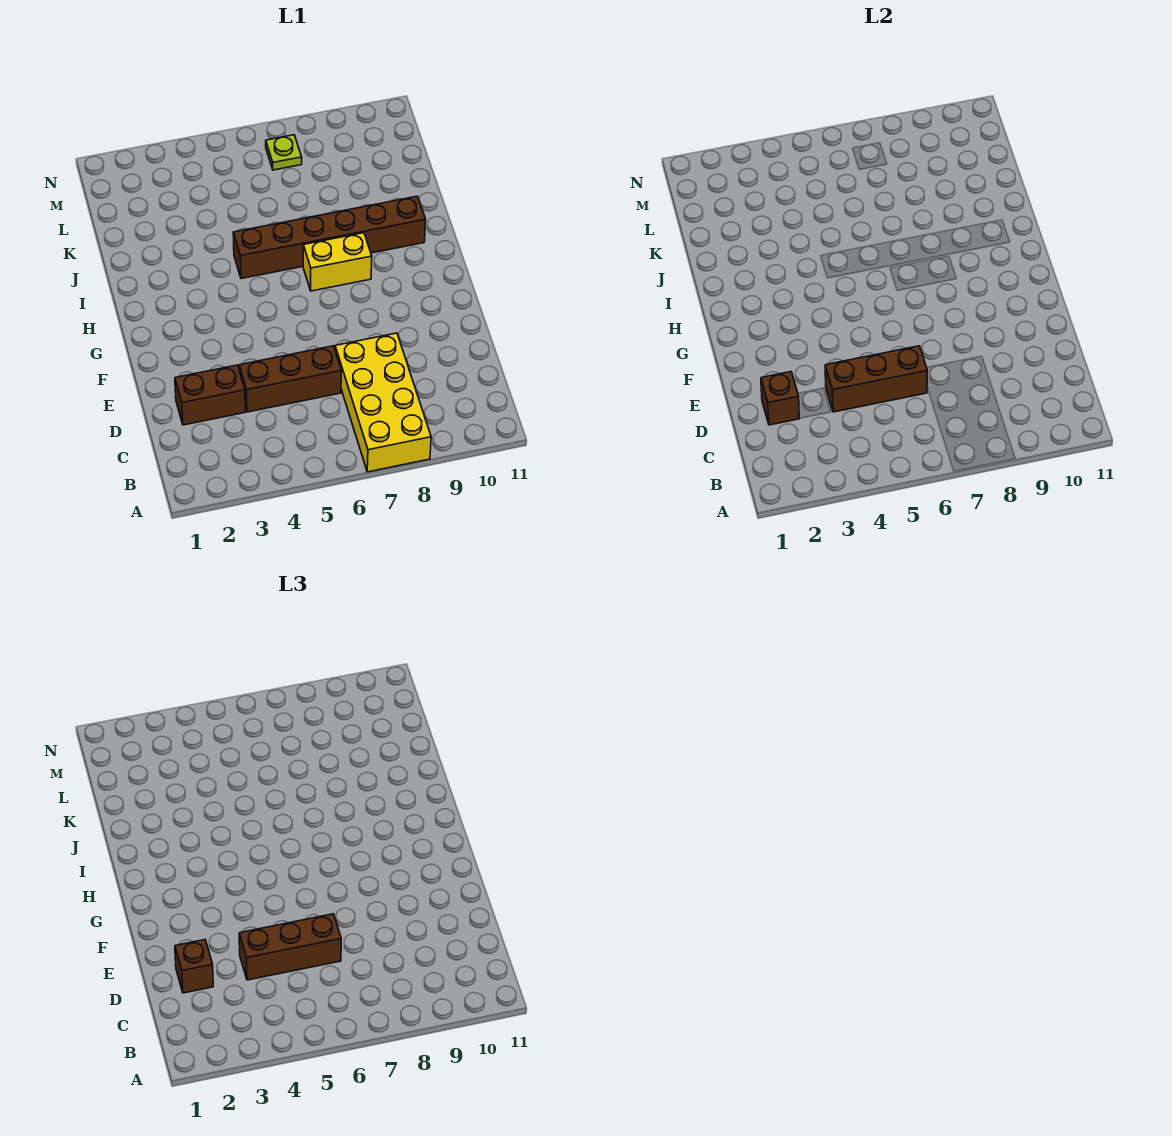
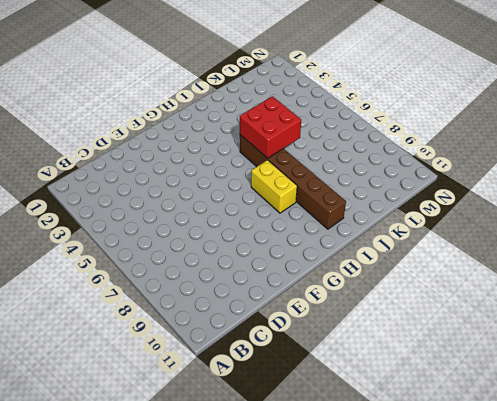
red brick I5:J6 level 2 -> none
none -> yellow brick A7:D8 level 1
none -> brown brick D2:D3 level 1

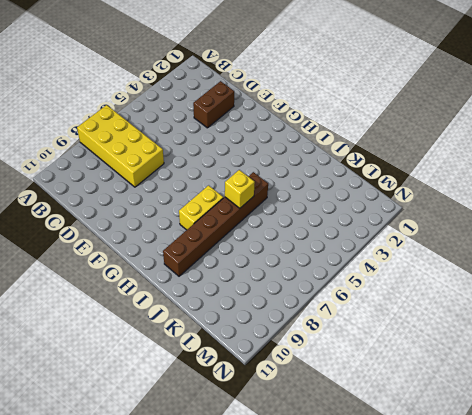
yellow brick I6 level 2 -> none
none -> brown brick D4:D6 level 1
none -> lime plate M7 level 1

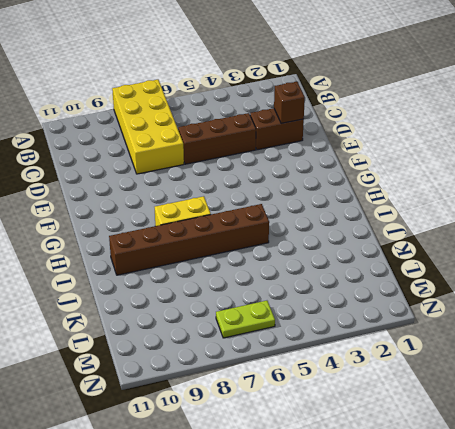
lime plate M6:M7 level 1 -> lime plate M7 level 1
none -> brown brick D4:D6 level 2
none -> brown brick D2 level 3

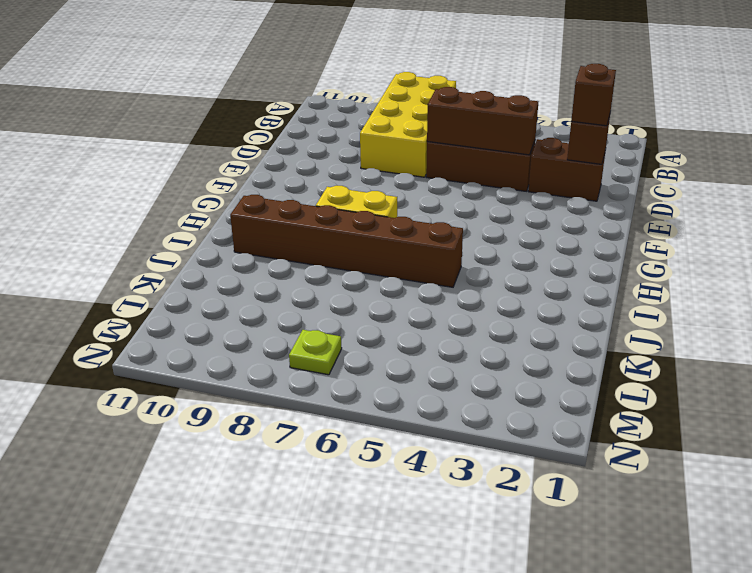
none -> brown brick D4:D6 level 3

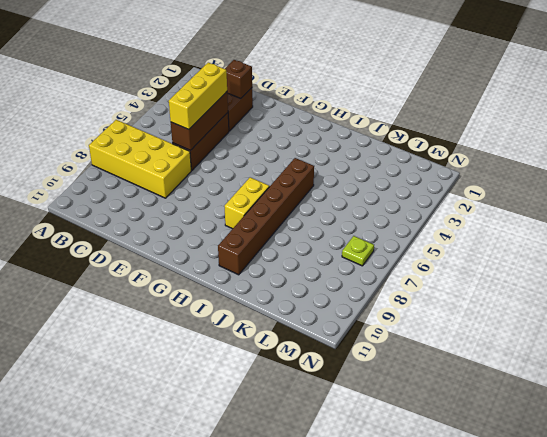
yellow brick D4:D6 level 3 -> brown brick D4:D6 level 3
none -> brown brick D2 level 3

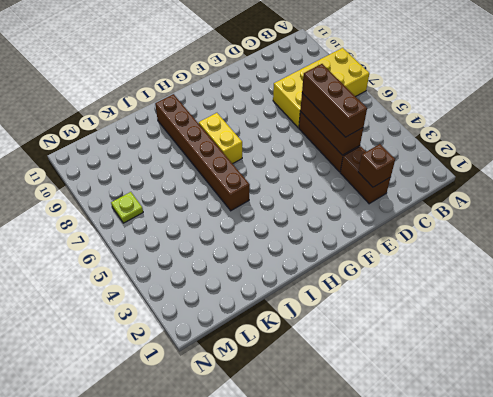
none -> brown brick D2 level 3

